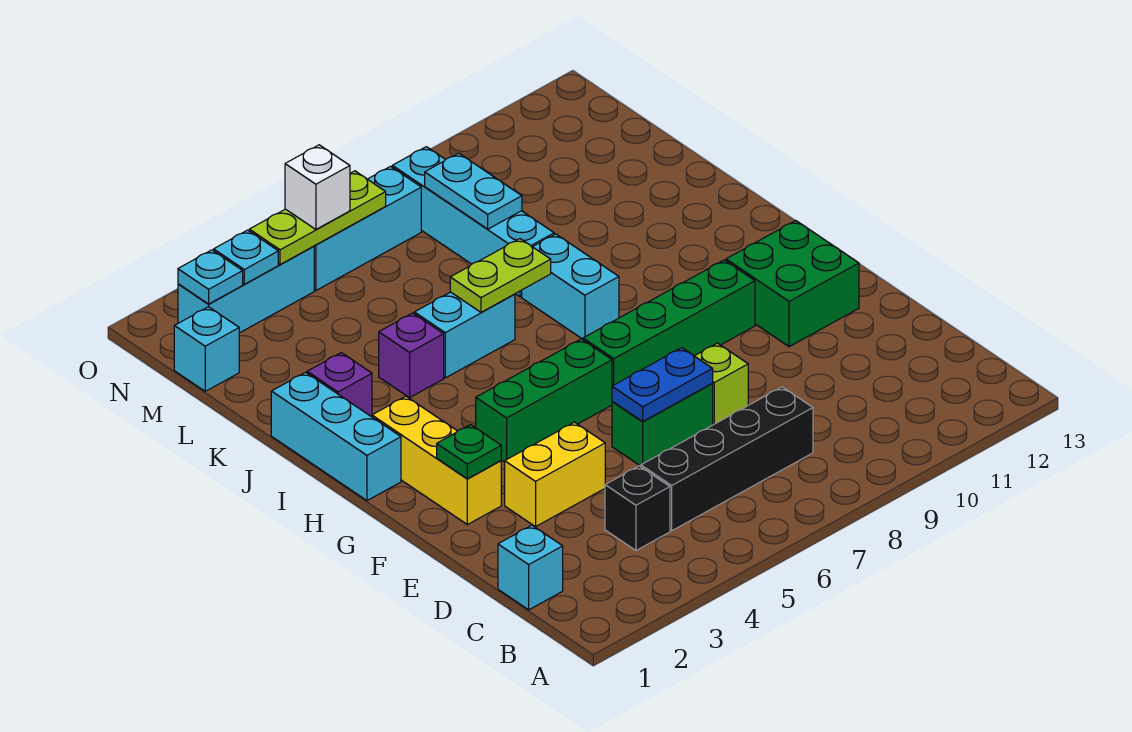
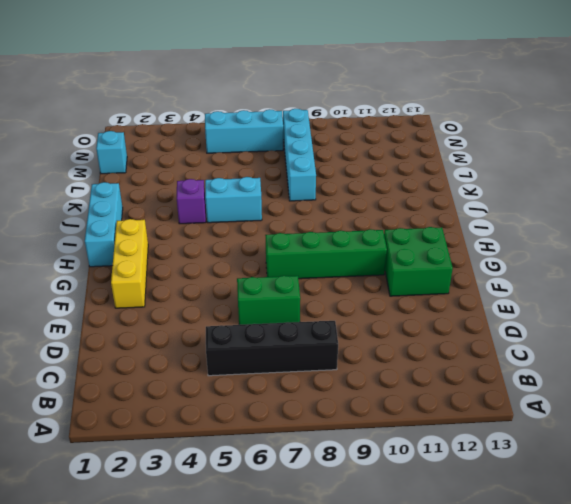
none -> cyan brick C1 level 1
none -> black brick C4 level 1
none -> yellow brick E3:E4 level 1

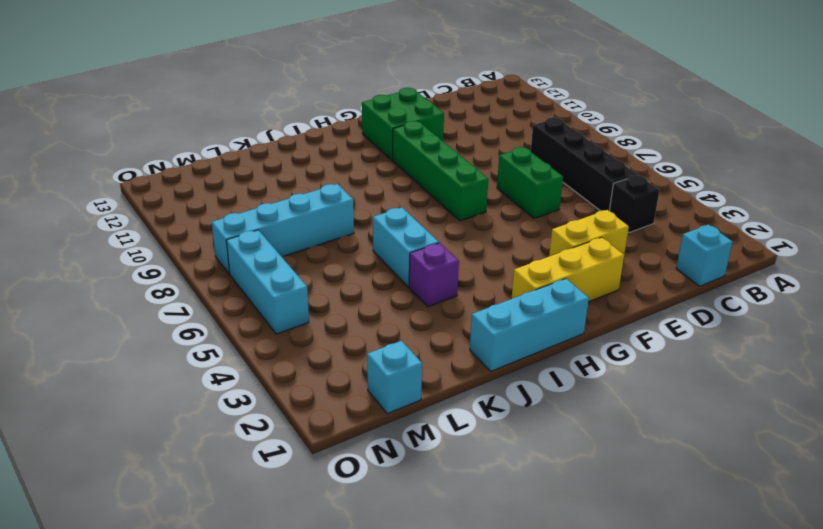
yellow brick E3:F3 level 1 -> yellow brick E3:E4 level 1
none -> lime brick E8 level 1
none -> green brick G4:G6 level 1
none -> cyan brick I8:J8 level 1

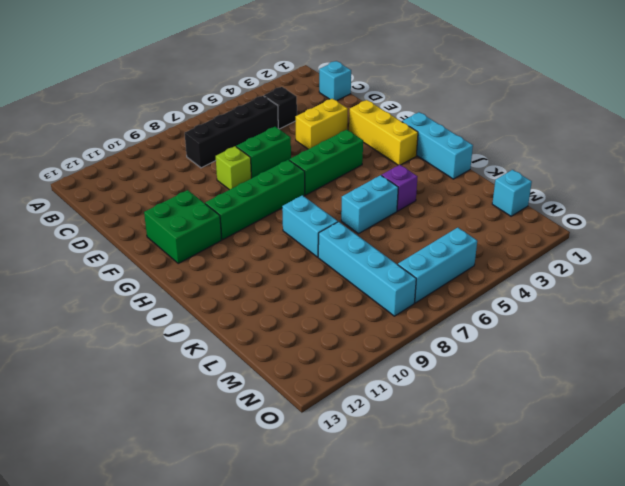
none -> purple brick J2 level 1
none -> cyan brick N2:N4 level 1
none -> blue plate E6:E7 level 2

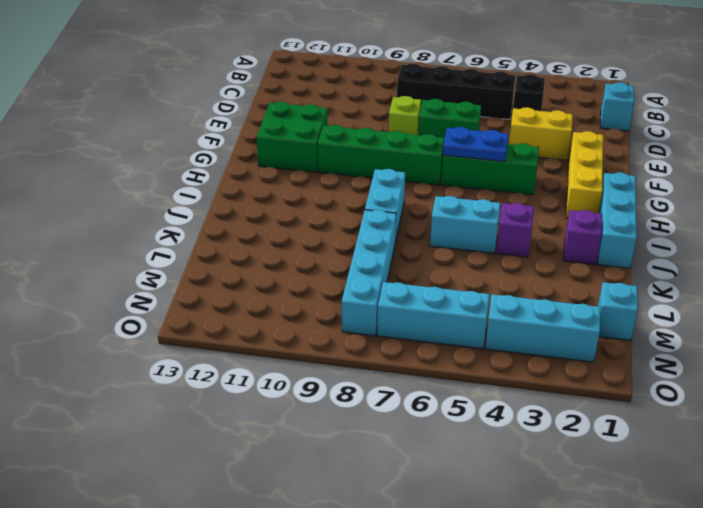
blue plate G5:G6 level 2 -> blue plate E6:E7 level 2
none -> green plate F2 level 2
none -> lime plate J6:J7 level 2
none -> cyan plate L8:M8 level 2

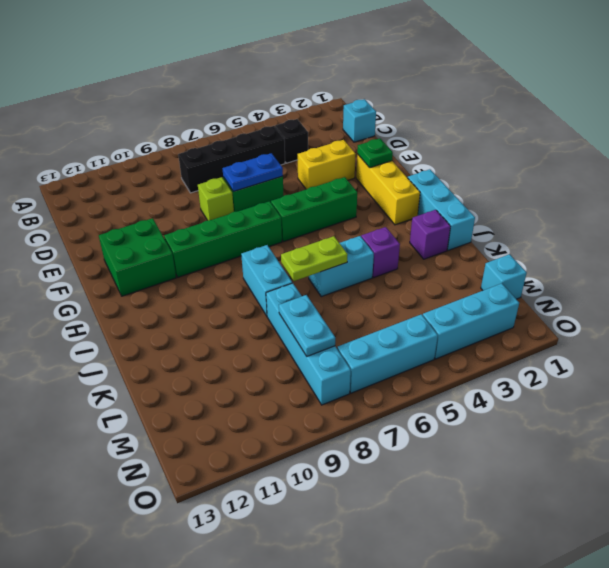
none -> cyan plate N2 level 2
none -> cyan plate N3 level 2
none -> lime plate N4:N6 level 2

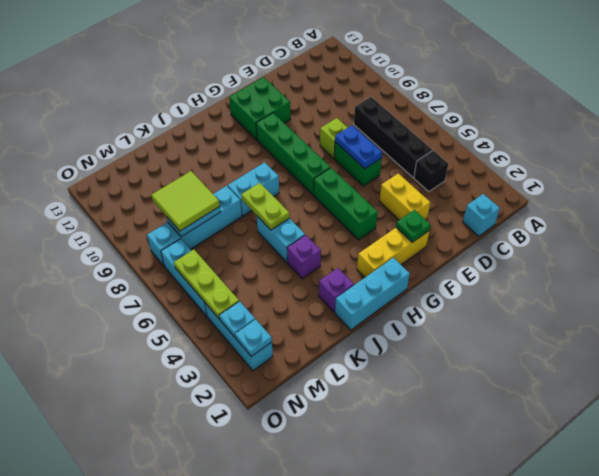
lime tile L8:M9 level 3 -> none
none -> cyan brick M1 level 1
none -> white brick N5 level 3

